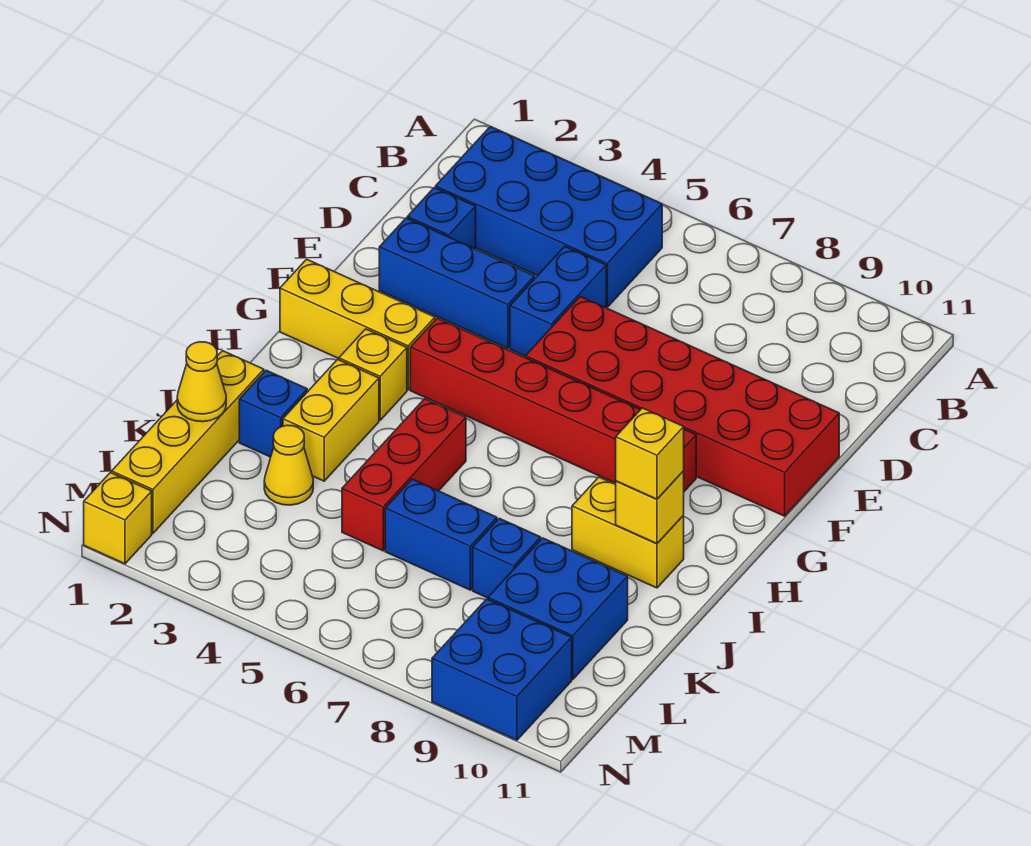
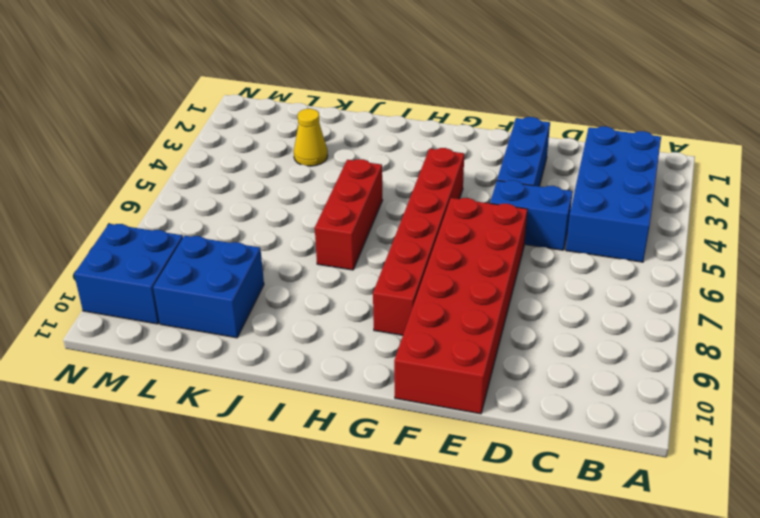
red brick I5:I7 level 1 -> red brick I5:K5 level 1
none -> blue brick D2 level 1
none -> yellow brick G1:G3 level 1
none -> yellow brick H3 level 1

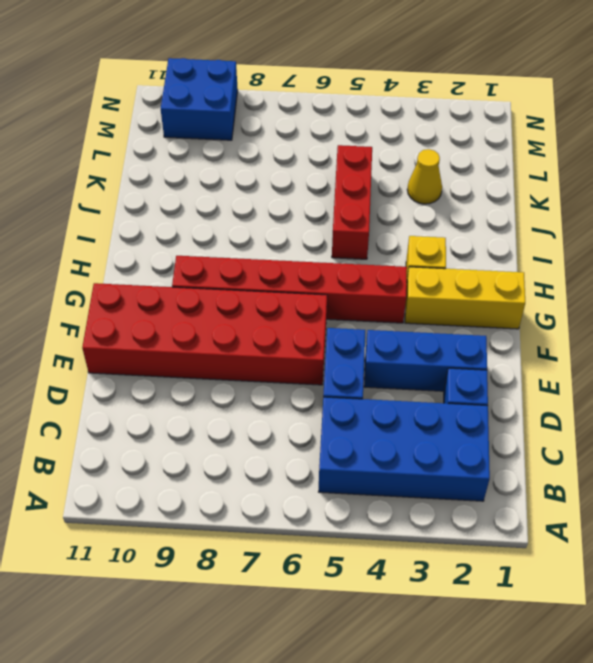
none -> yellow brick I3:J3 level 1
none -> yellow brick I9:I10 level 1
none -> yellow brick J1:M1 level 1

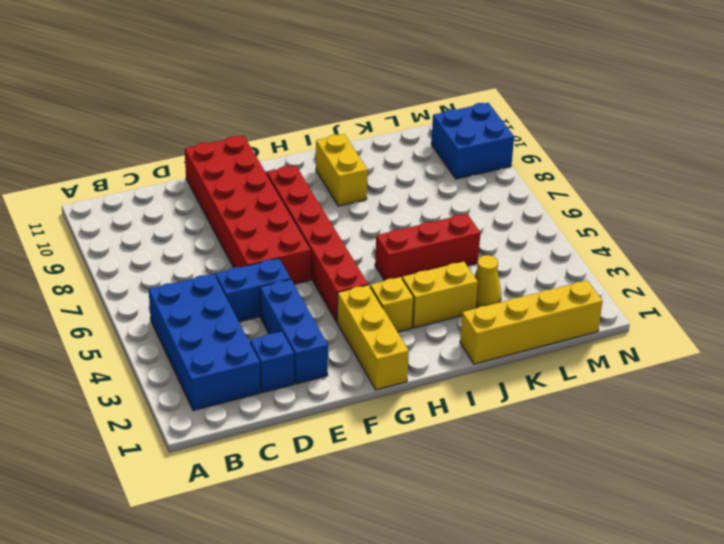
none -> blue brick J2 level 1
none -> blue brick K6:K7 level 1
none -> blue brick K8 level 1

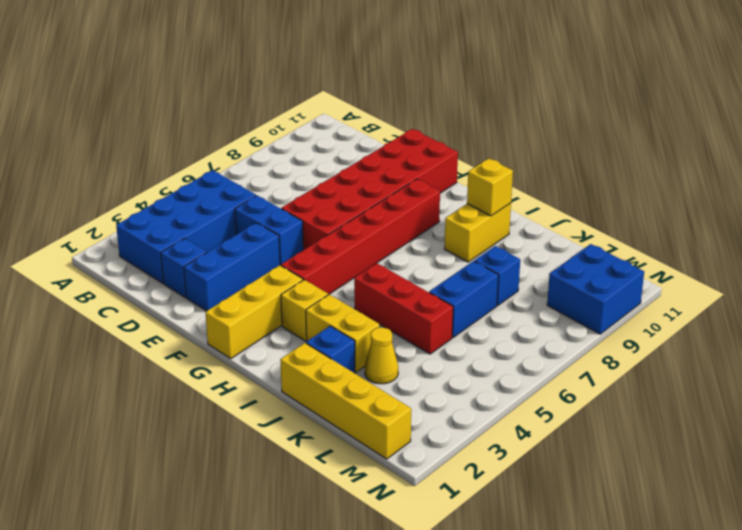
none -> blue brick K9:L10 level 1
none -> yellow brick N1 level 1
none -> yellow cone K1 level 2

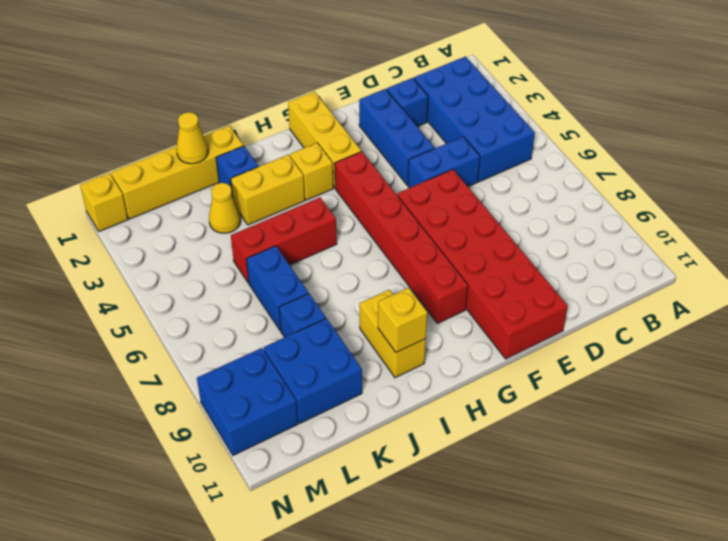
none -> yellow brick I10 level 3

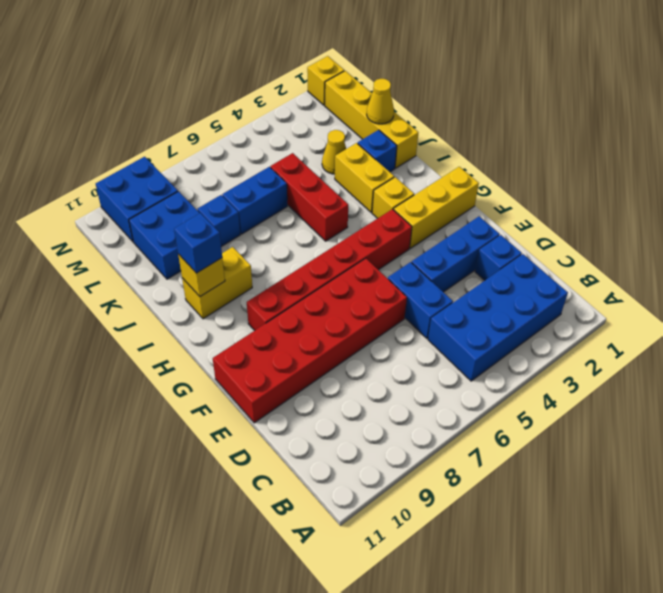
blue brick I10 level 3 -> yellow brick I10 level 3

